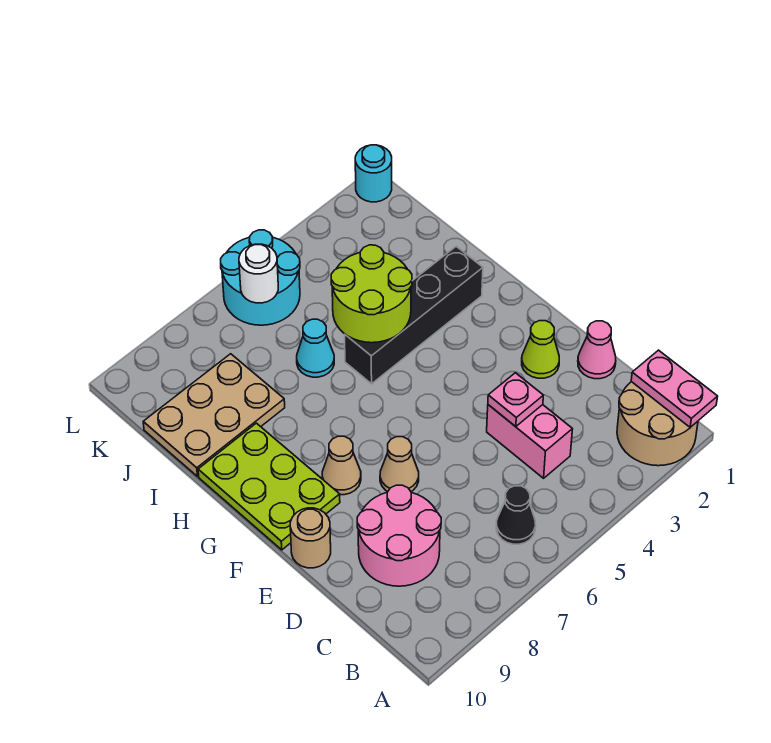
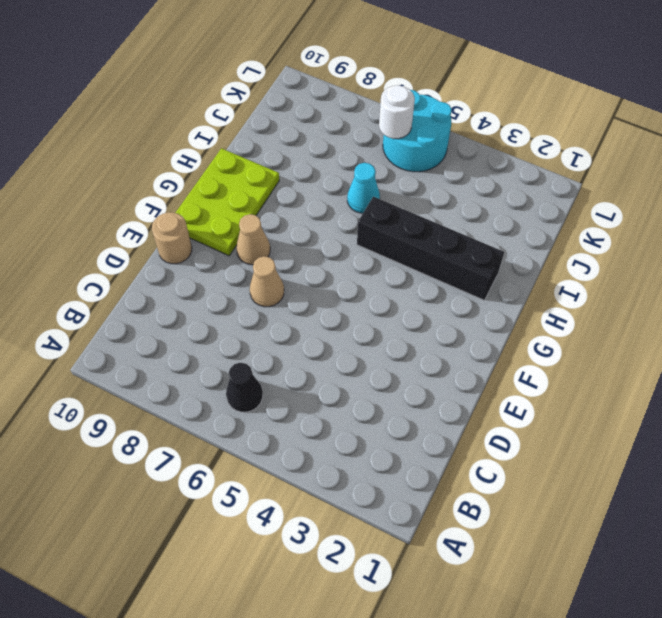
none -> tan round brick A1:B2 level 1
none -> pink brick C4:D4 level 1
none -> pink round brick C8:D9 level 1

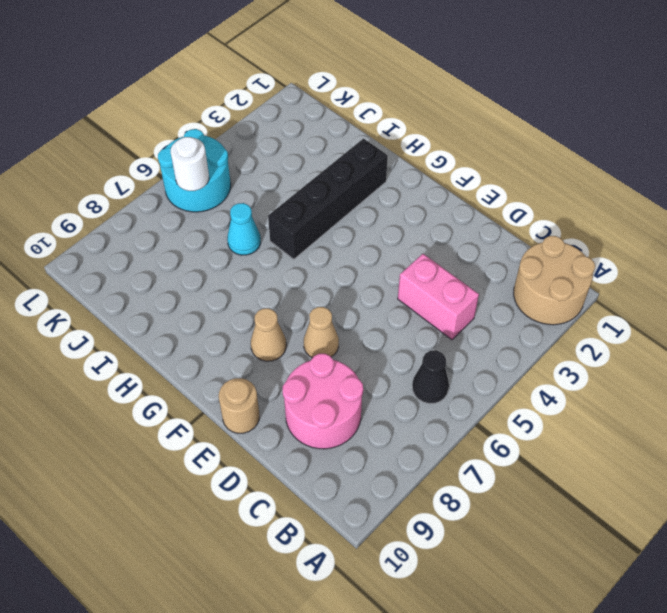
none -> pink cone D1 level 1
none -> lime cone E2 level 1
none -> lime plate F9:H10 level 1

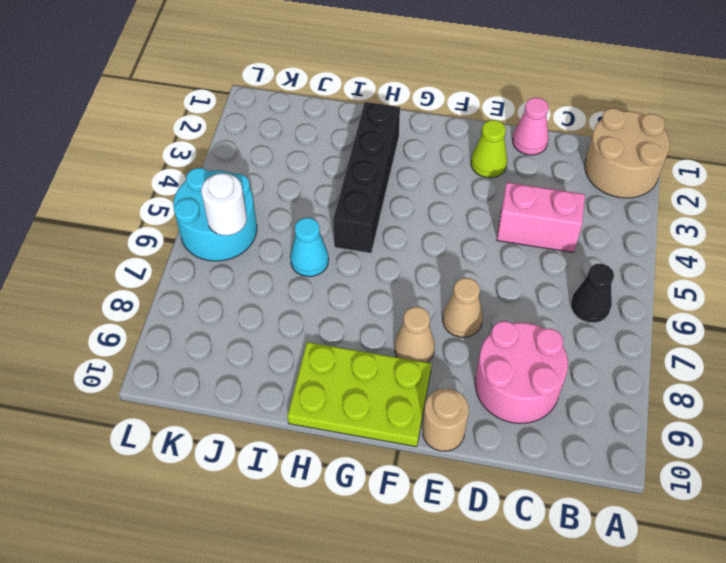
none -> tan plate I8:J10 level 1
none -> cyan round brick L1 level 1
none -> pink plate A1:B1 level 2

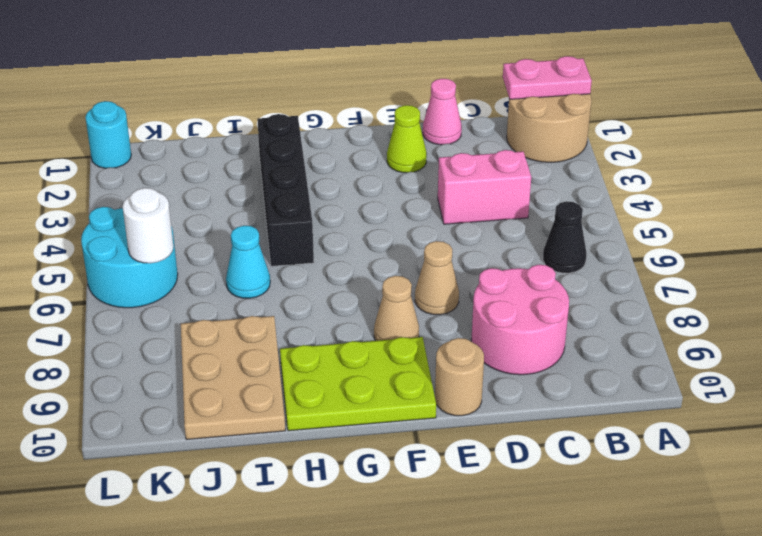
none -> pink plate D4 level 2
none -> lime round brick H4:I5 level 2

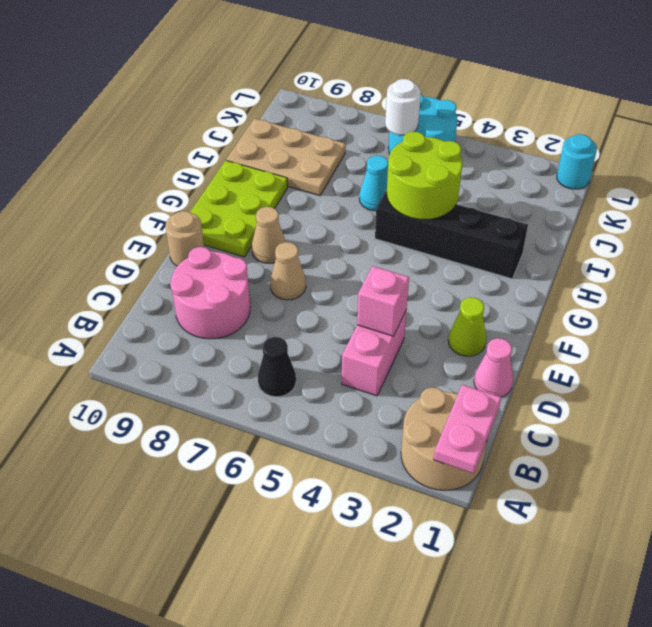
pink brick D4 level 2 -> pink plate D4 level 2

